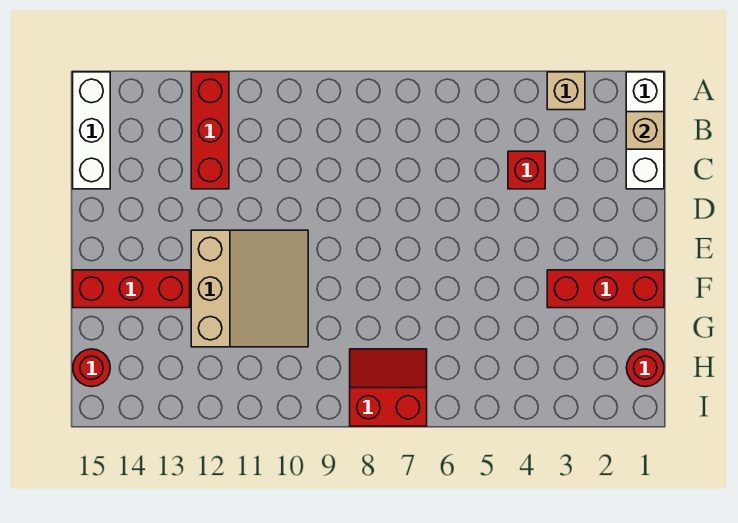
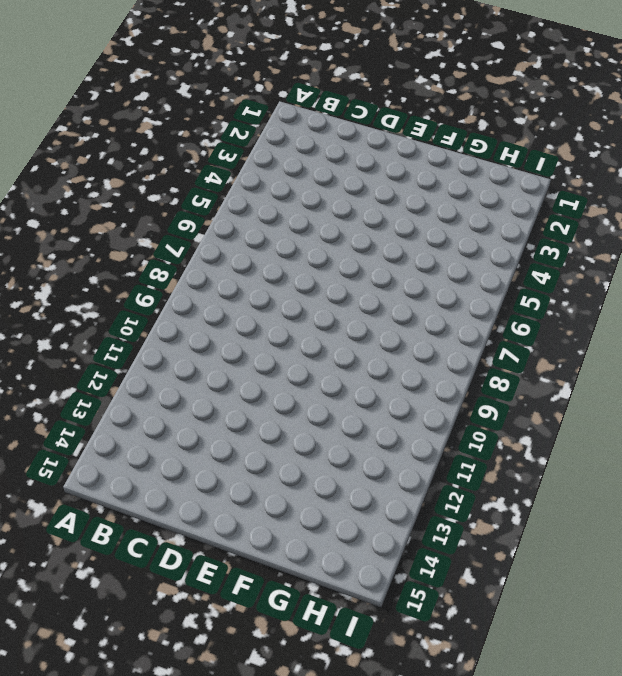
none -> white brick A1:C1 level 1
none -> tan brick A3 level 1
none -> red brick A12:C12 level 1

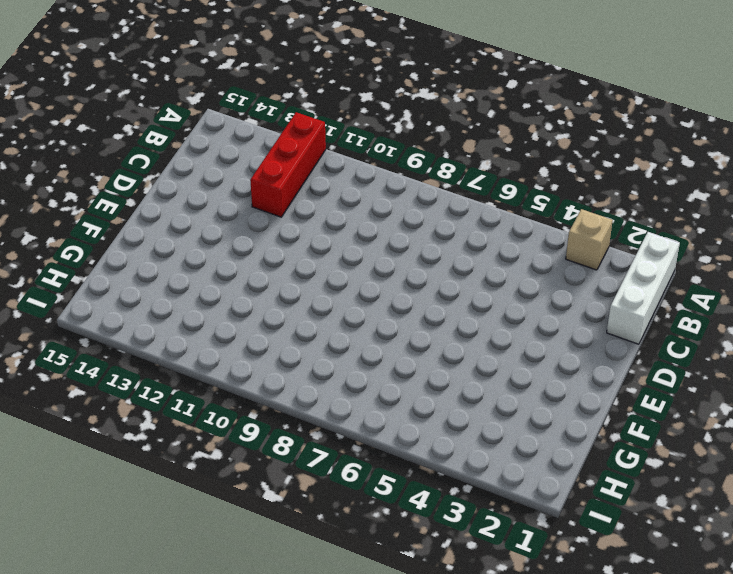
none -> white brick A15:C15 level 1
none -> red brick C4 level 1
none -> tan slope E10:G12 level 1 top 12

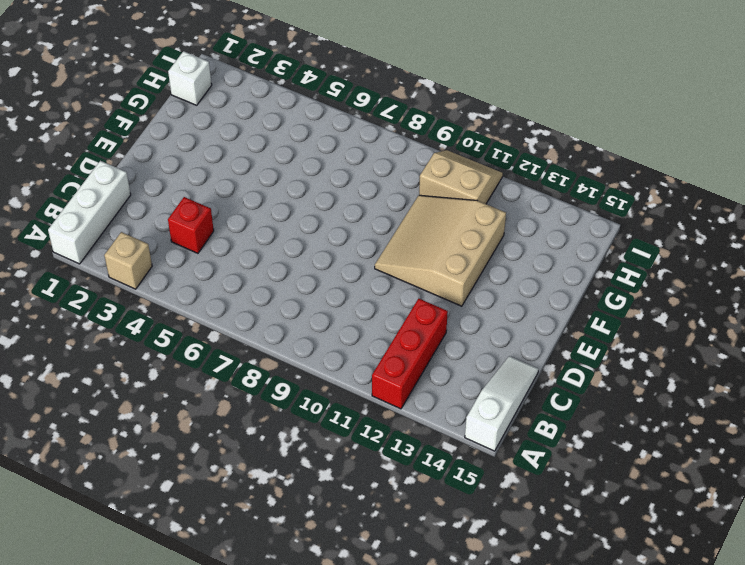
white slope A15:C15 level 1 top A -> white brick A15:C15 level 1
white brick H1 level 1 -> red round brick H1 level 1
tan slope H10:I11 level 1 top H -> none
none -> red brick F1:F3 level 1
none -> red brick F13:F15 level 1
none -> red slope H7:I8 level 1 top I

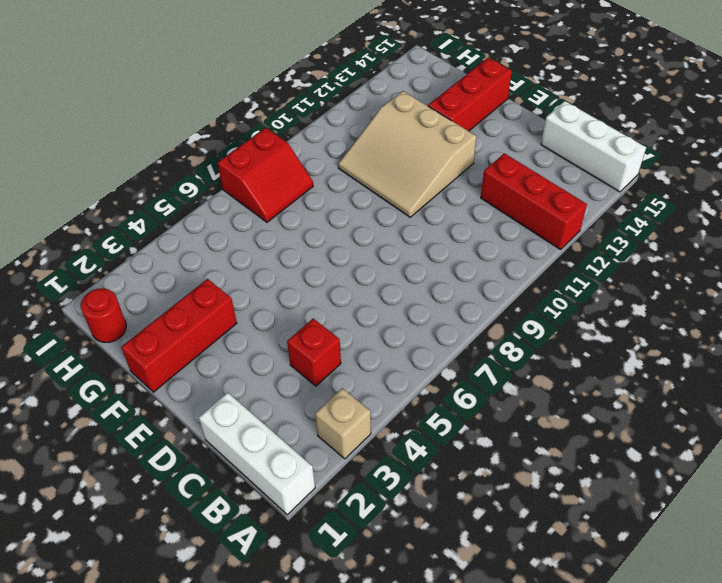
none -> red round brick H15 level 1
none -> tan brick B1 level 2

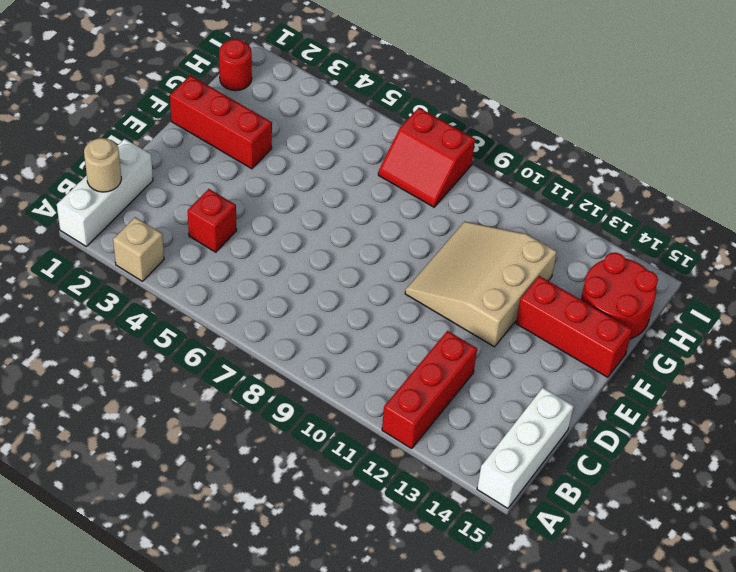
tan round brick B1 level 2 -> tan brick B1 level 2
red round brick G14:H15 level 1 -> red round brick H15 level 1

